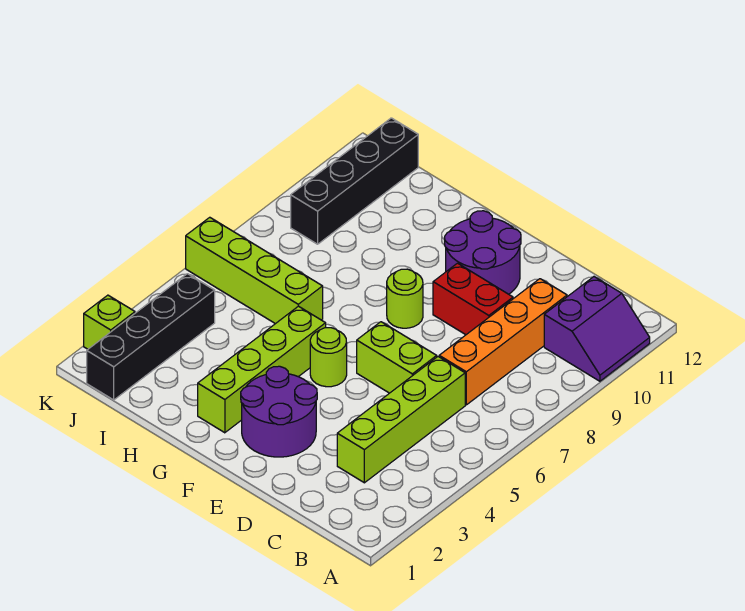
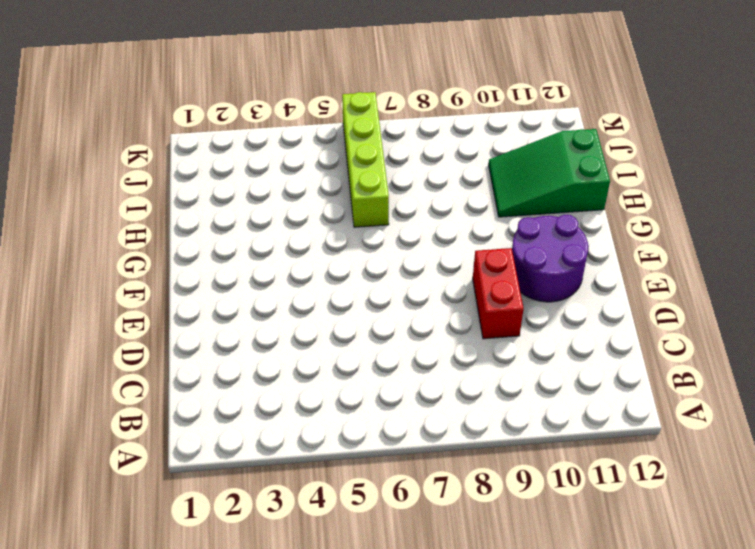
green slope H10:I12 level 1 top 12 -> none
none -> purple slope A10:B11 level 1 top B
none -> lime brick C3:C6 level 1
none -> orange brick C7:C10 level 1

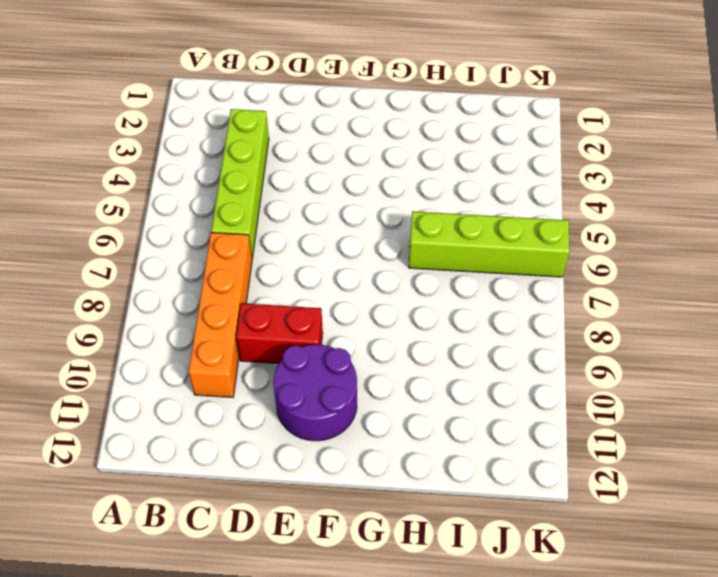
none -> purple slope A10:B11 level 1 top B
none -> lime brick D6:E6 level 1
none -> purple round brick E2:F3 level 1

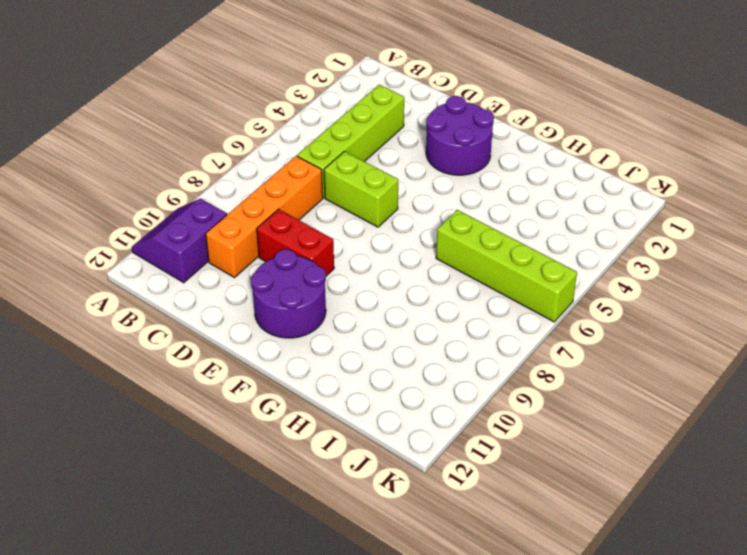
none -> lime round brick F5 level 1
none -> lime round brick F8 level 1
none -> lime brick G2:G5 level 1

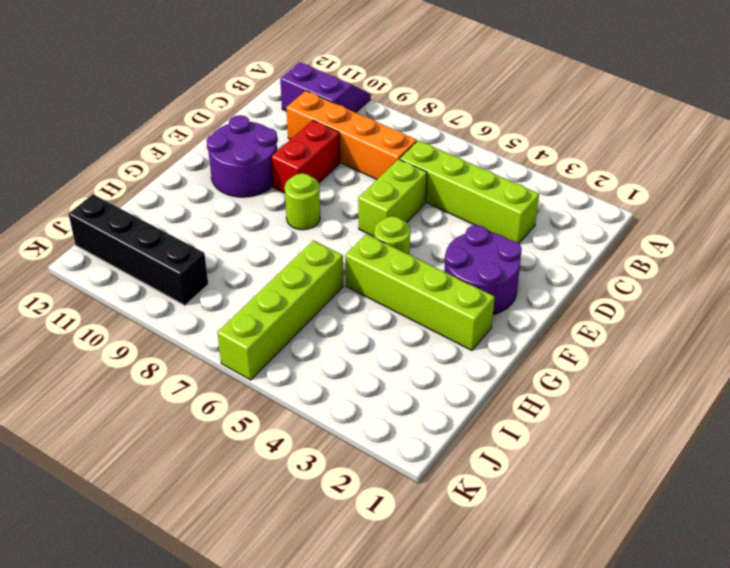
none -> black brick J1:J4 level 1
none -> lime brick K2 level 1

